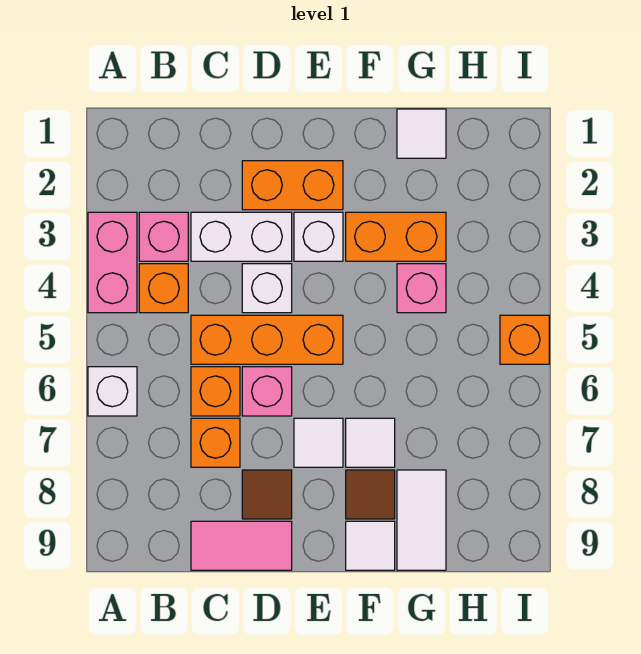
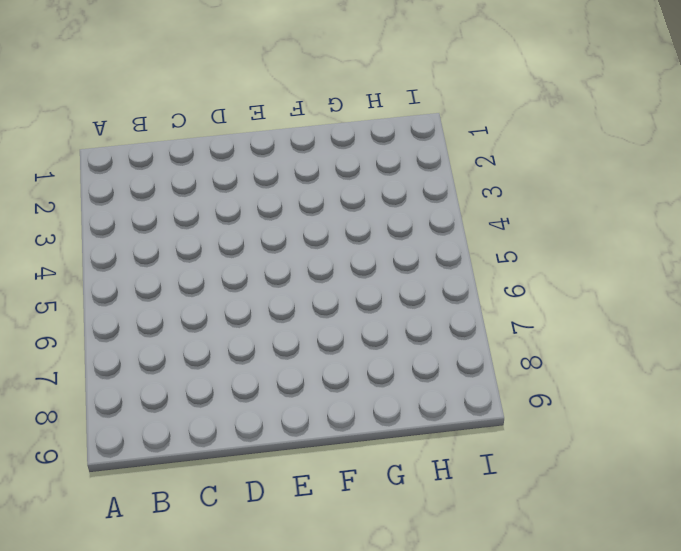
none -> pink brick A3:A4 level 1
none -> white brick A6 level 1
none -> pink brick B3 level 1

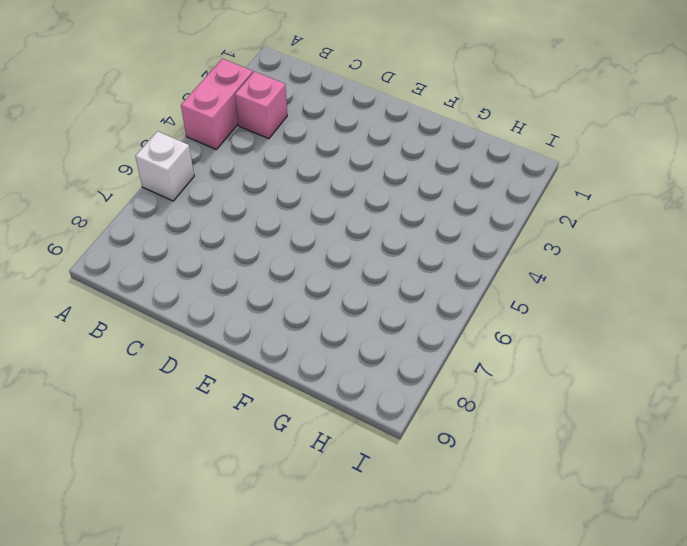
none -> orange brick B4 level 1
none -> white brick C3:D3 level 1
none -> orange brick C5:E5 level 1

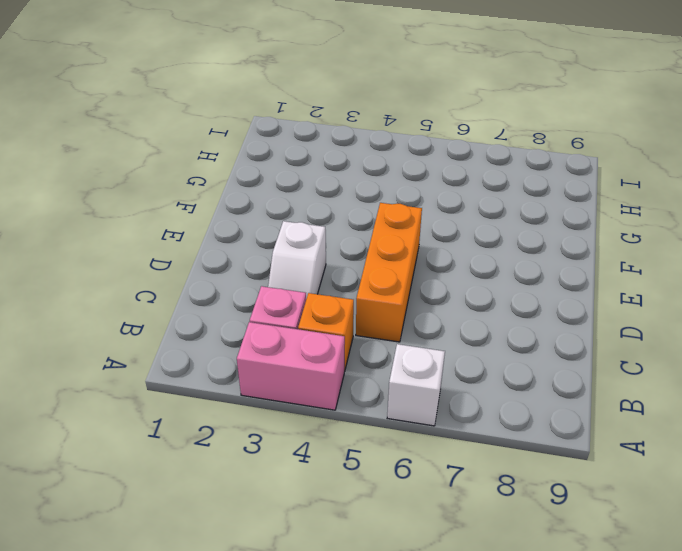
white slope C3:D3 level 1 top D -> white brick C3:D3 level 1
none -> orange brick C6 level 1
none -> orange brick C7 level 1
none -> pink tile C9:D9 level 1

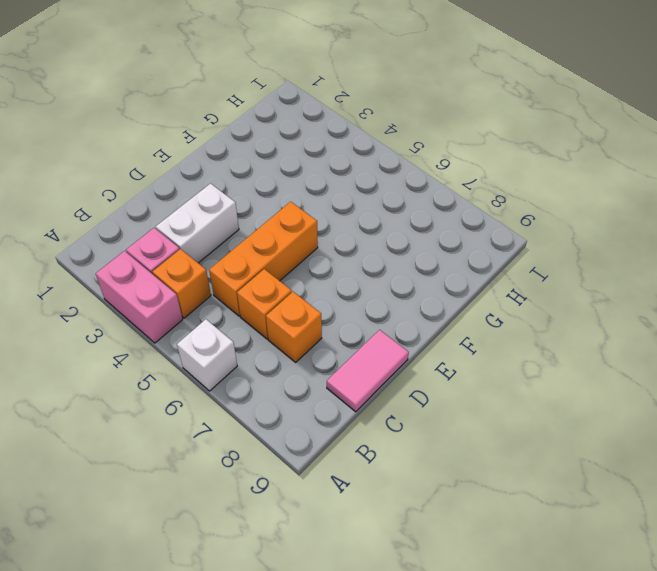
none -> orange brick D2:E2 level 1
none -> white brick D4 level 1
none -> pink brick D6 level 1

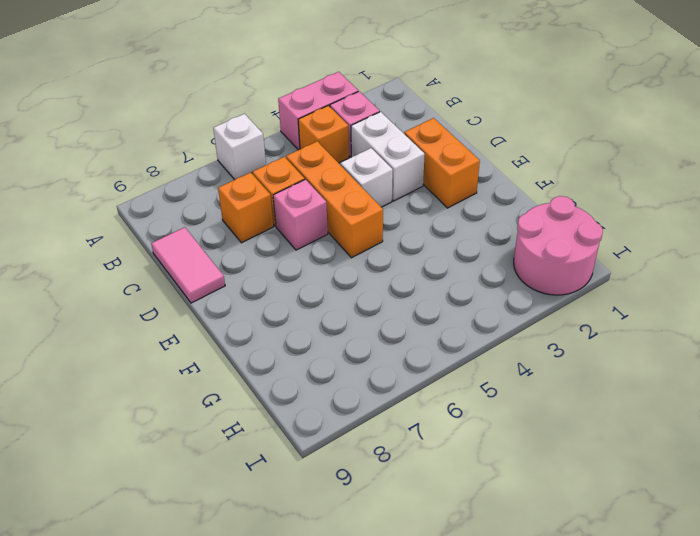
pink round brick H1:I2 level 1 -> none
none -> brown tile D8 level 1
none -> white brick E3 level 1
none -> white tile E7 level 1

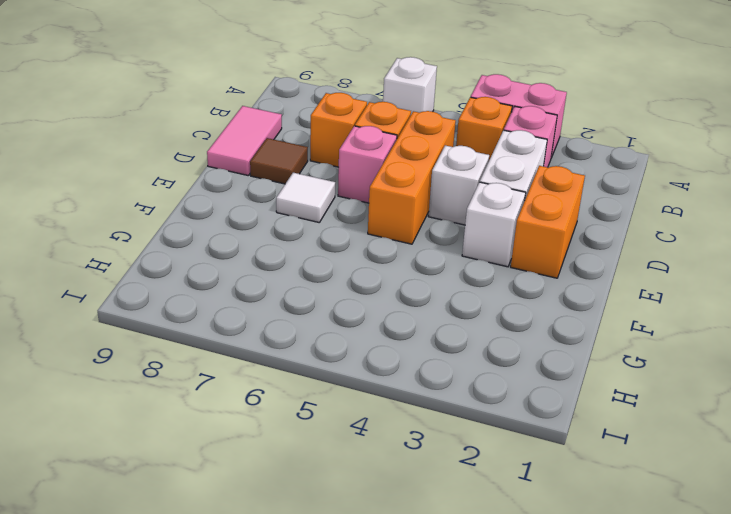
none -> orange brick F3:G3 level 1
none -> white tile F7 level 1
none -> brown tile F8 level 1

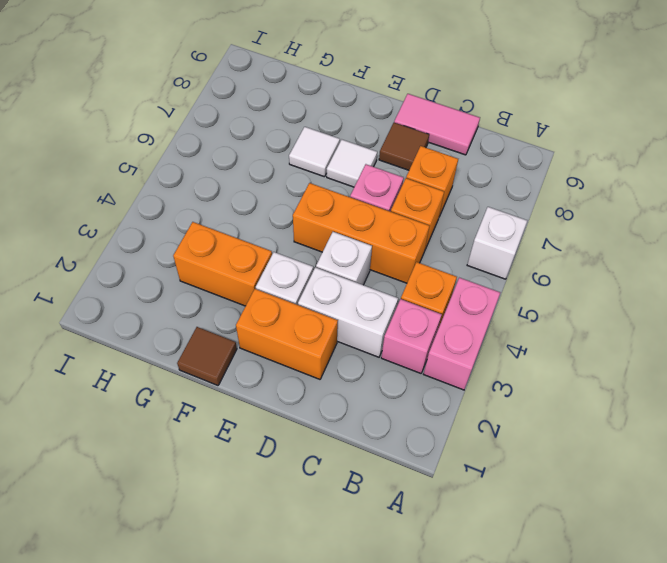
brown tile F1 level 1 -> brown tile F8 level 1
none -> white tile F9 level 1
none -> white tile G1 level 1
none -> pink brick G4 level 1

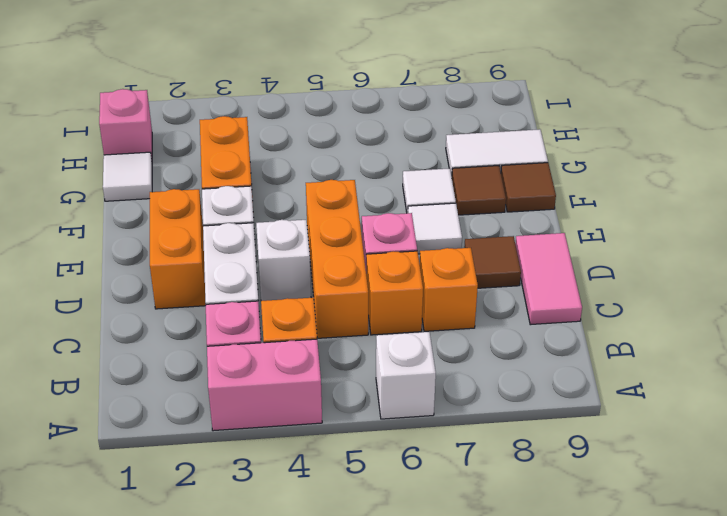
brown tile F9 level 1 -> white tile F9 level 1
pink brick H1 level 1 -> pink brick G4 level 1
none -> orange brick I5 level 1

